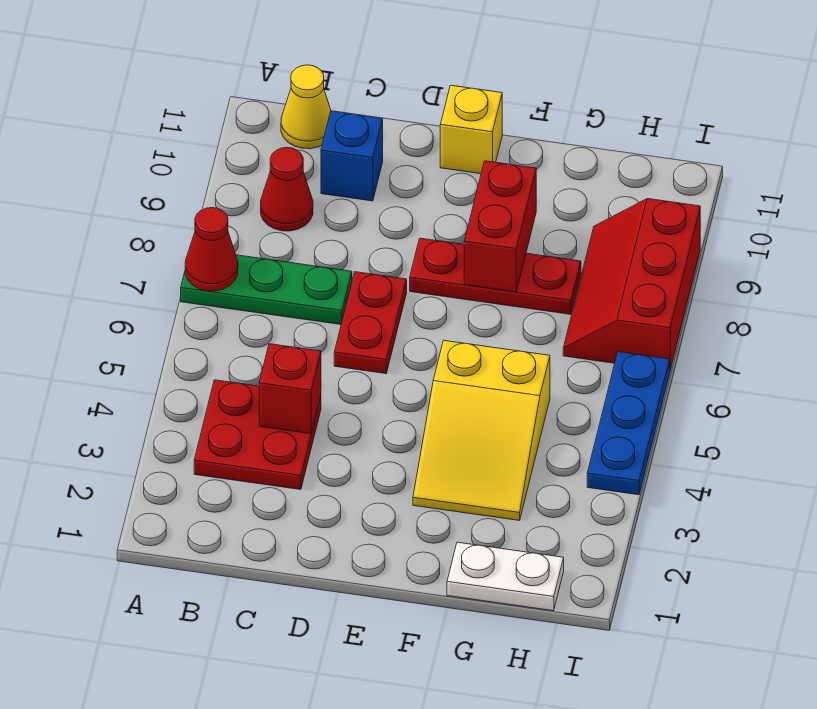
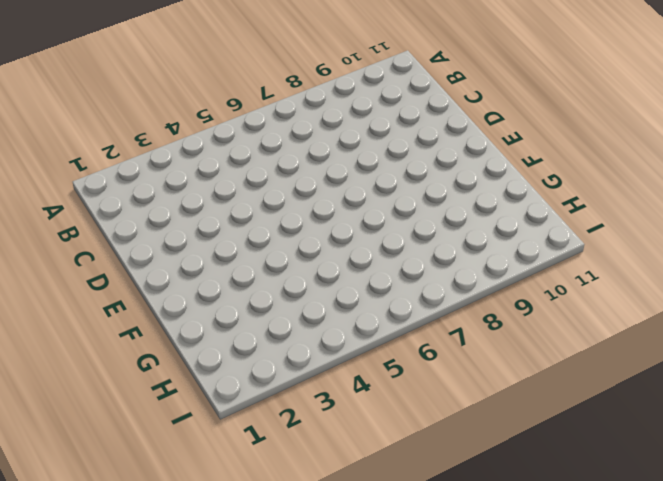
none -> green plate A7:C7 level 1
none -> red plate B3:C4 level 1
none -> red cone B9 level 1

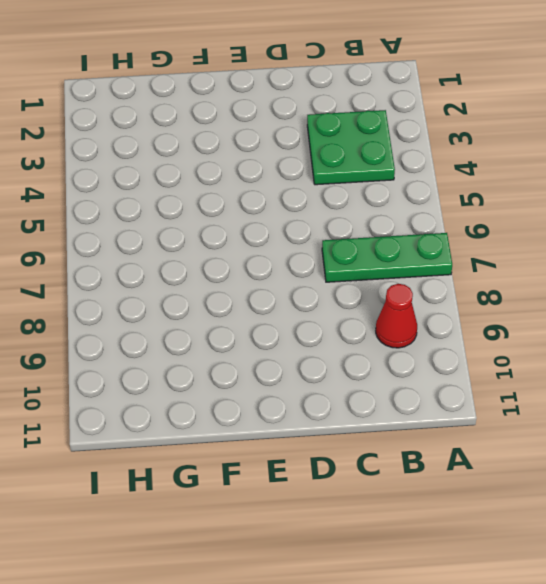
green plate B3:C4 level 1 -> red plate B3:C4 level 1
none -> yellow cone B11 level 1
none -> blue brick C10 level 1
none -> red plate D6:D7 level 1

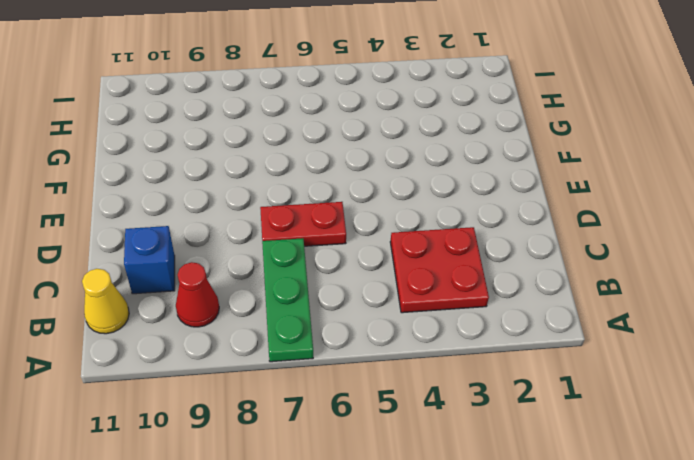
none -> red plate E8:G8 level 1
none -> yellow brick E11 level 1
none -> yellow slope F3:G5 level 1 top 5

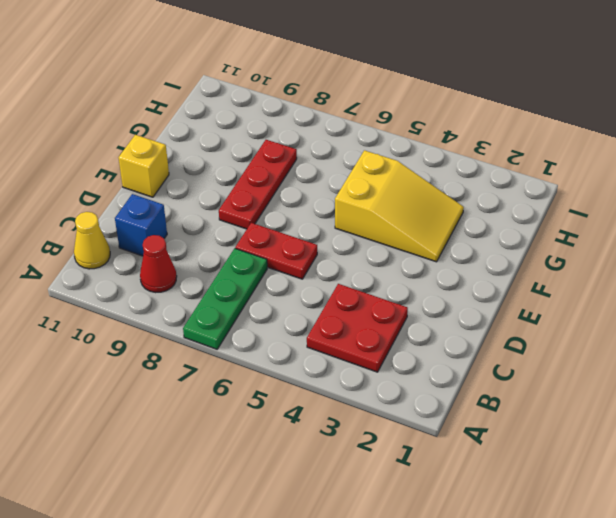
none -> white plate G1:H1 level 1
none -> red slope H7:I9 level 1 top I
none -> blue plate I4:I6 level 1

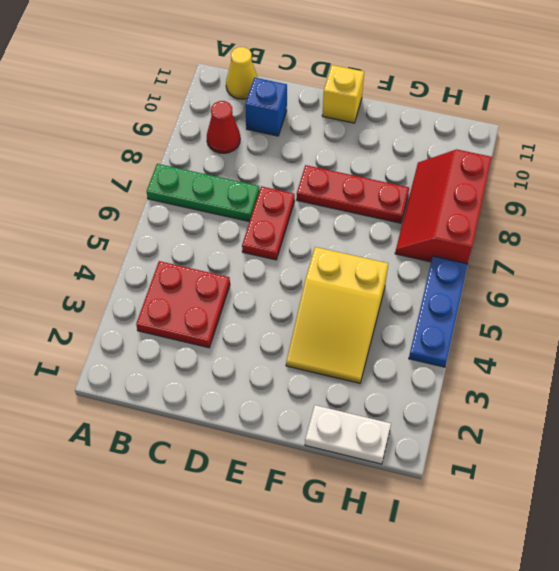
none -> red cone A7 level 2
none -> red brick C4 level 2
none -> red brick F8:F9 level 2

